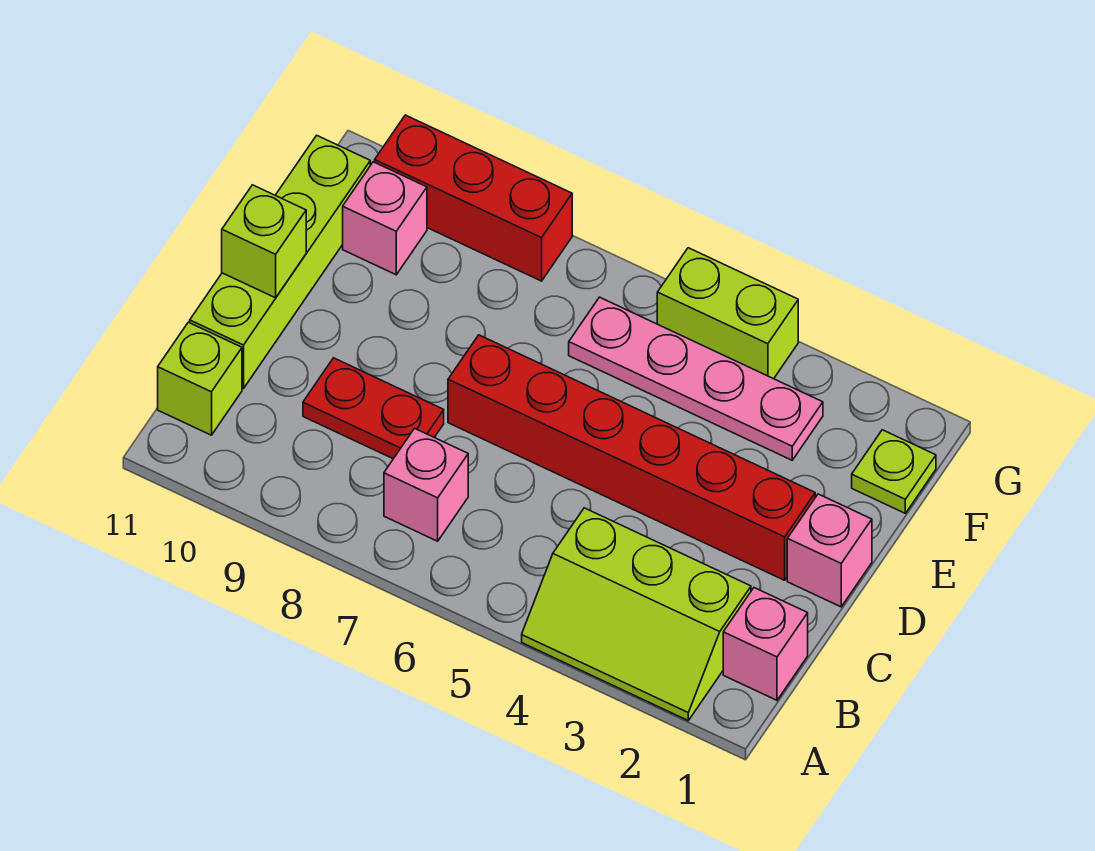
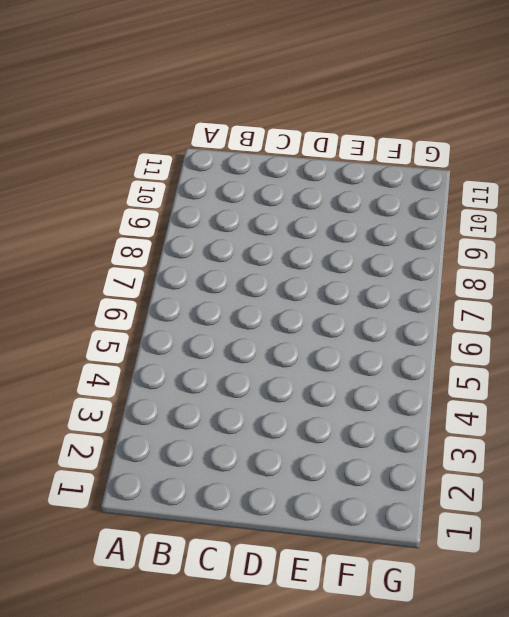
none -> lime slope A2:B4 level 1 top B
none -> pink brick B1 level 1
none -> pink brick B7 level 1

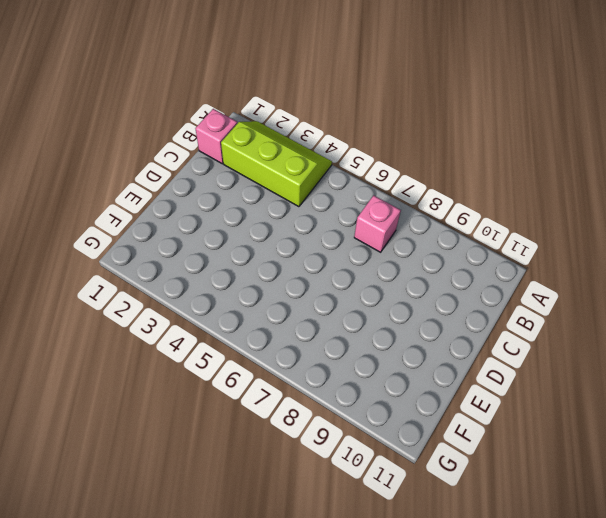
none -> lime brick B11 level 1
none -> red plate C8:C9 level 1
none -> lime brick C11:F11 level 1

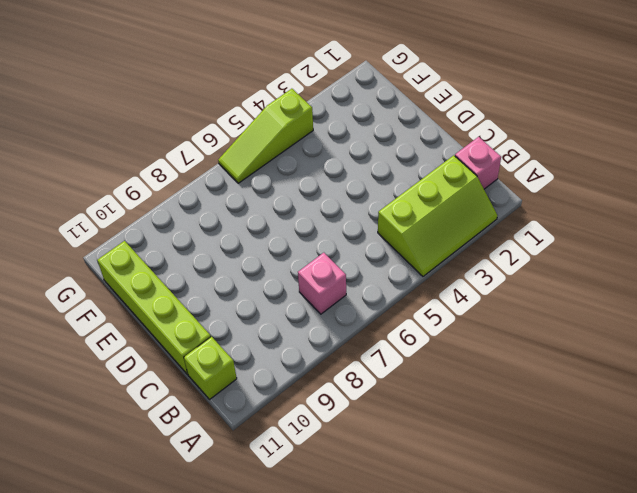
lime slope G4:G6 level 1 top 4 -> lime brick G4:G5 level 1
none -> red plate C8:C9 level 1
none -> pink brick D1 level 1
none -> red brick D2:D7 level 1

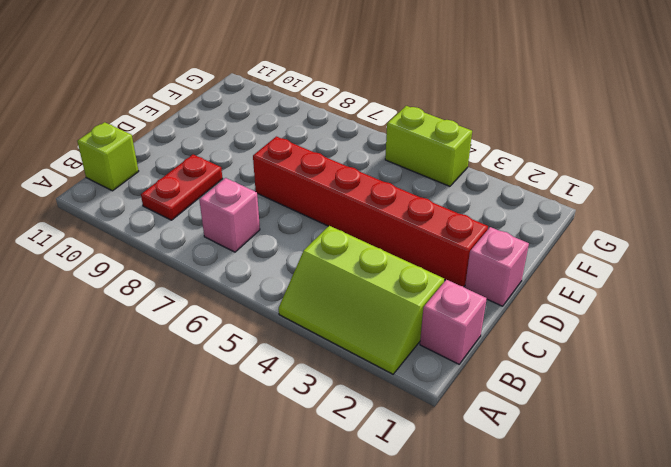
red plate B9:C9 level 1 -> red plate C8:C9 level 1
none -> lime brick C11:F11 level 1
none -> lime plate F1 level 1
none -> pink plate F3:F6 level 1

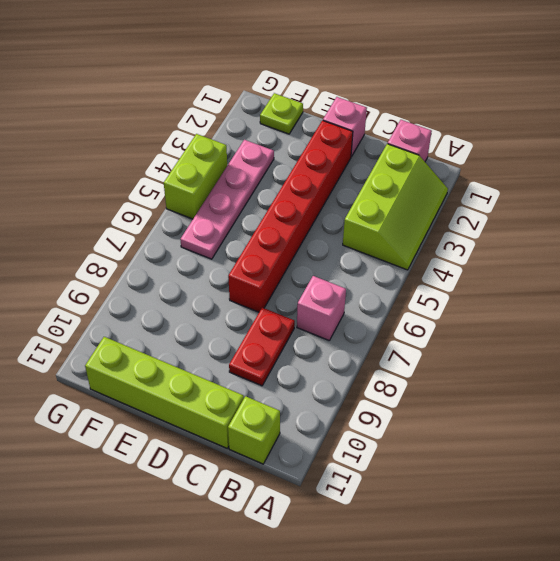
none -> pink brick F10 level 1
none -> red brick G8:G10 level 1
none -> lime brick D11 level 2

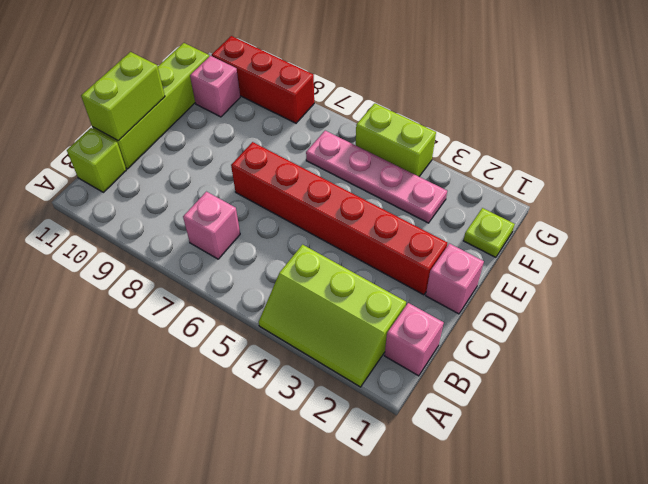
lime brick C11:D11 level 2 -> lime brick D11 level 2
none -> red plate C8:C9 level 1

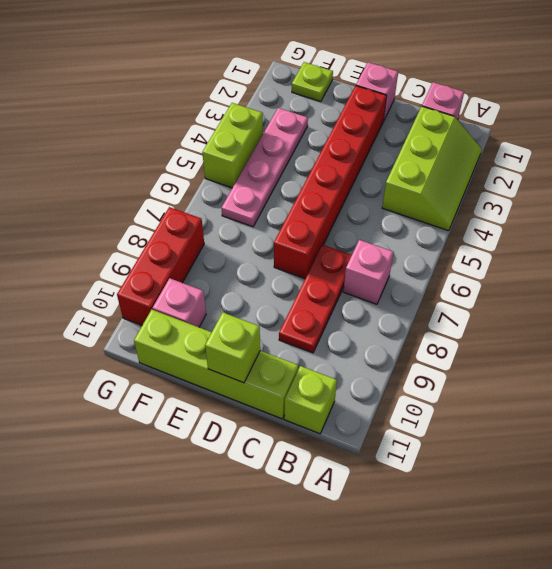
red plate C7:C9 level 1 -> red plate C8:C9 level 1

